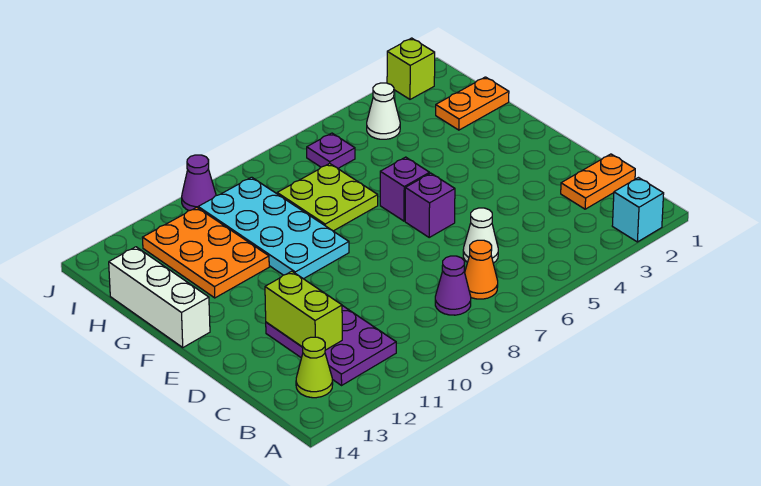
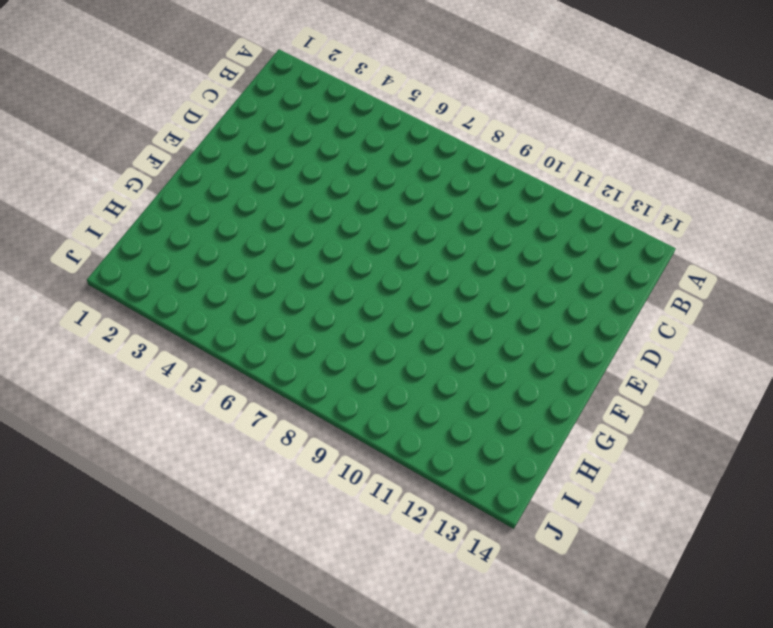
none -> cyan brick A2 level 1
none -> orange cone B7 level 1
none -> purple cone B8 level 1

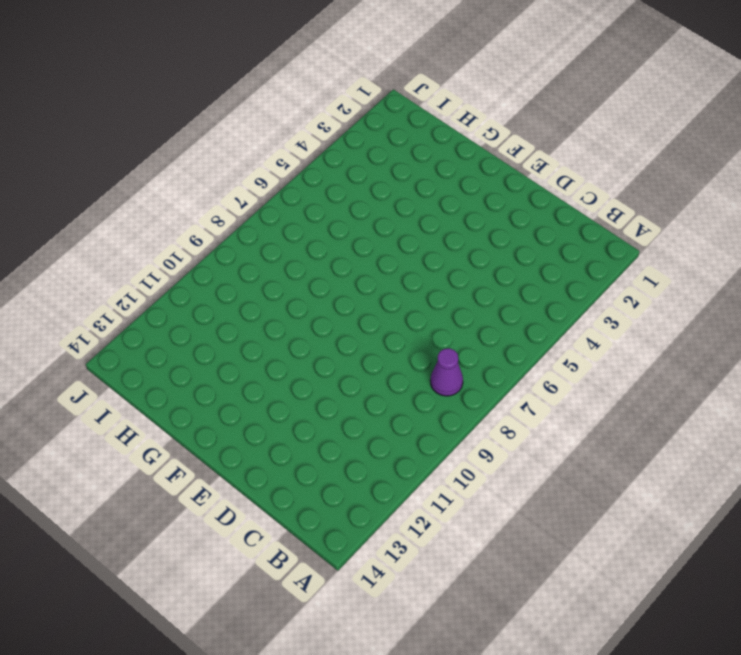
none -> cyan brick A2 level 1
none -> orange cone B7 level 1
none -> purple plate B11:D12 level 1

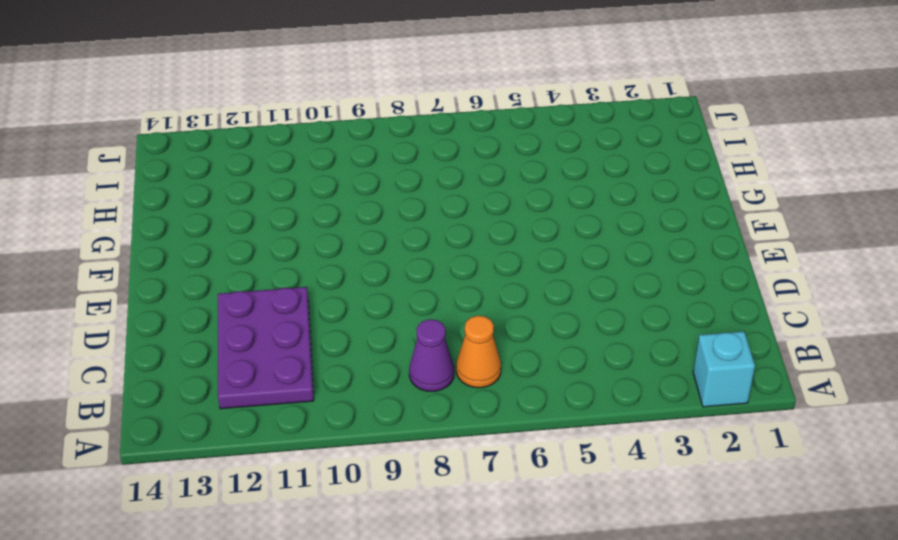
none -> lime cone B13 level 1
none -> orange plate C1:C2 level 1
none -> white cone C6 level 1

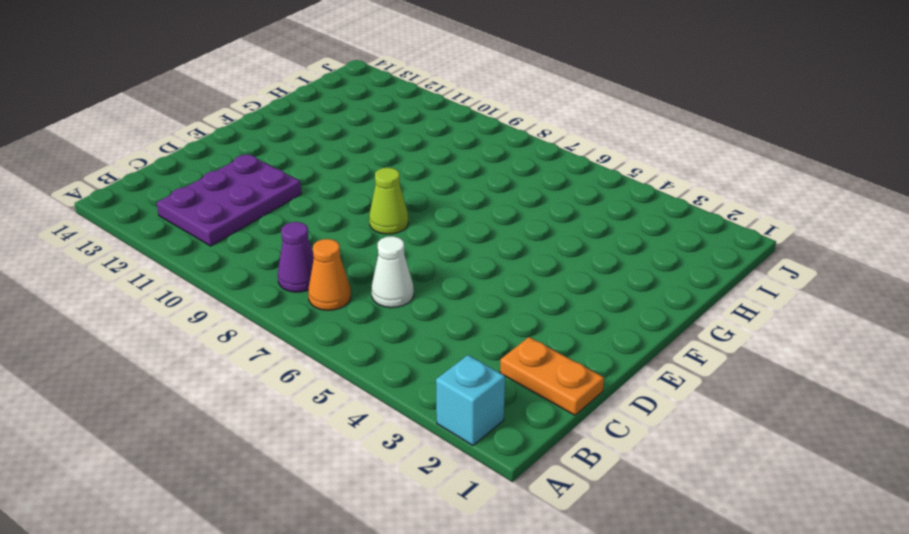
lime cone E8 level 1 -> lime cone B13 level 1
none -> purple brick E6 level 1
none -> purple brick F6 level 1
none -> cyan plate F9:I10 level 1

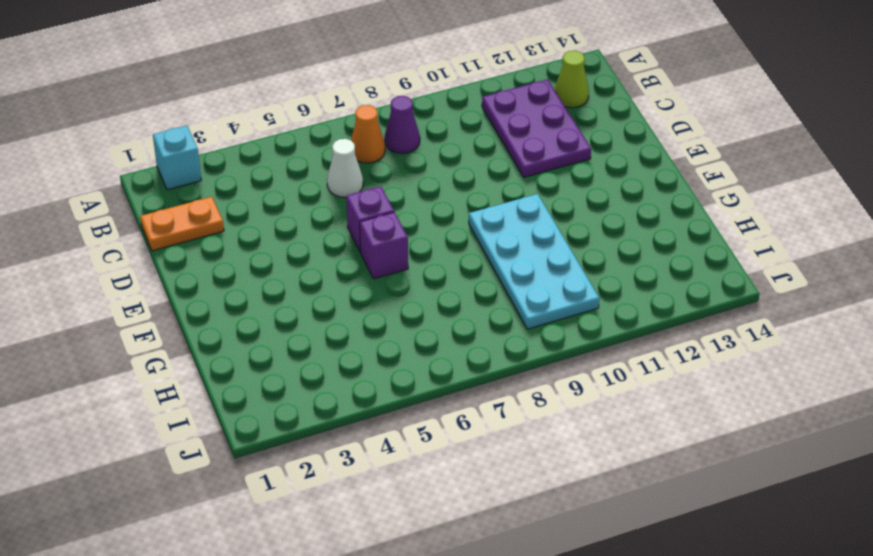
none -> white brick F14:H14 level 1
none -> lime plate G7:H8 level 1
none -> orange plate G11:I12 level 1

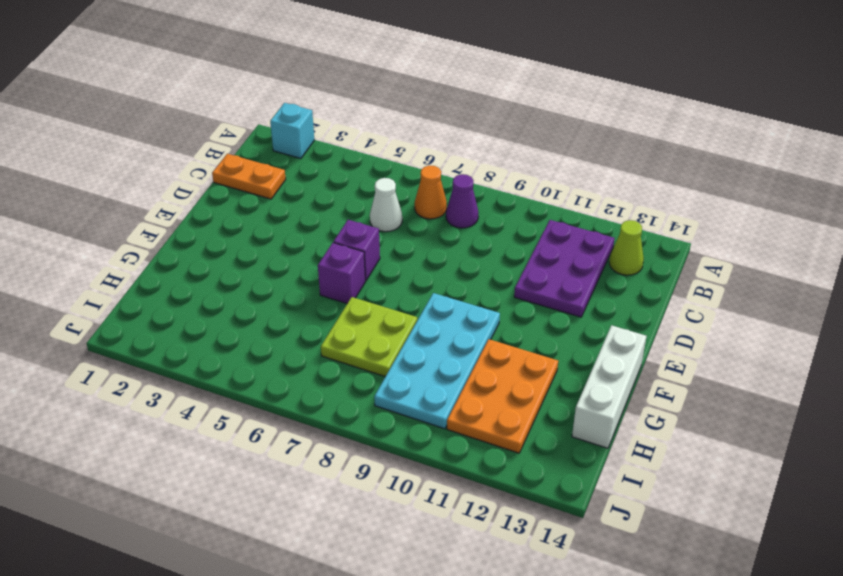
none -> orange plate H1:H2 level 1
none -> white cone I4 level 1
none -> purple plate I6 level 1

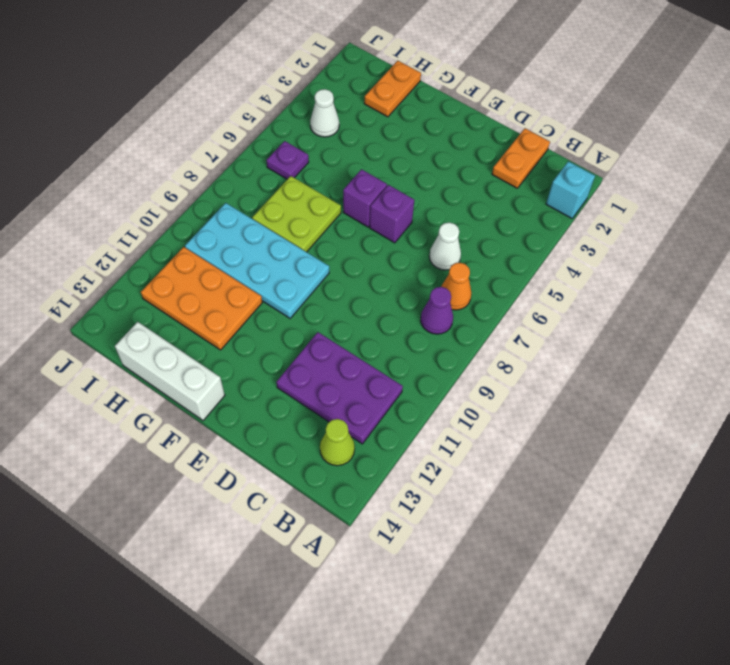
none -> lime brick J2 level 1
none -> purple cone J10 level 1
none -> lime brick C12:D12 level 2

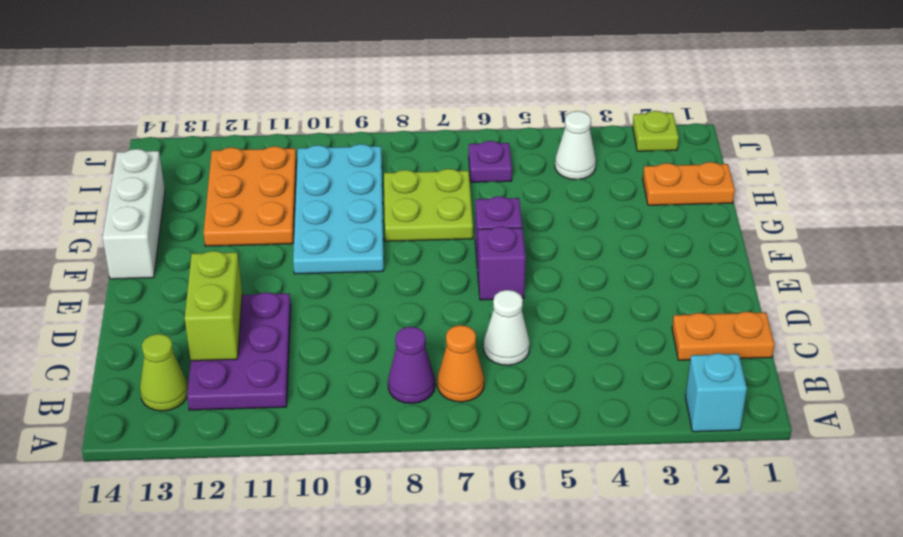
lime plate J2 level 1 -> lime brick J2 level 1
none -> purple cone J10 level 1

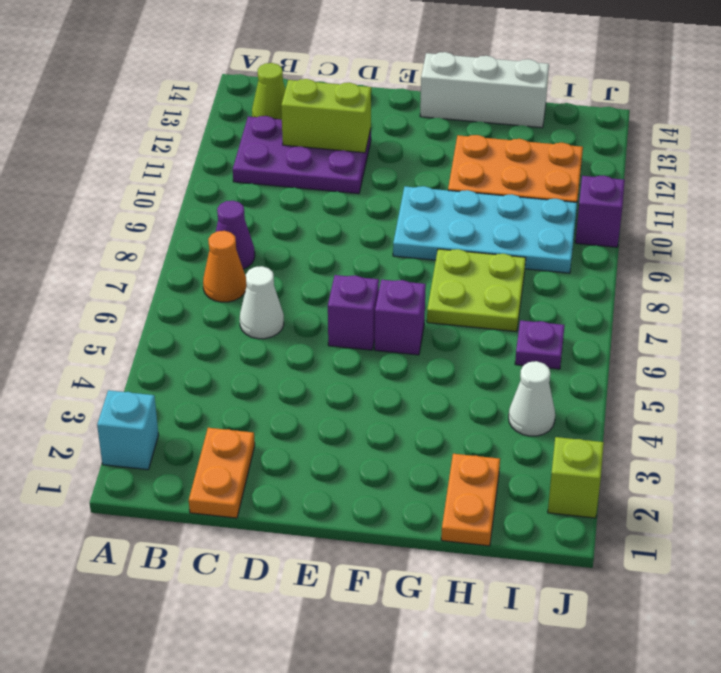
purple brick J10 level 1 -> purple cone J10 level 1

